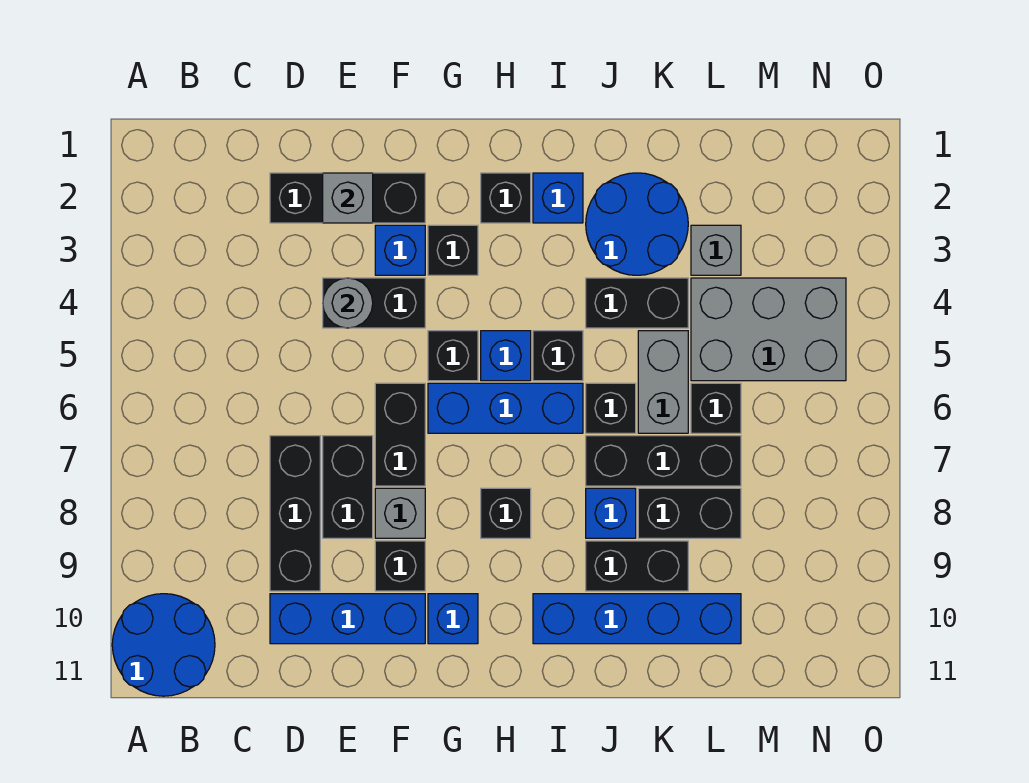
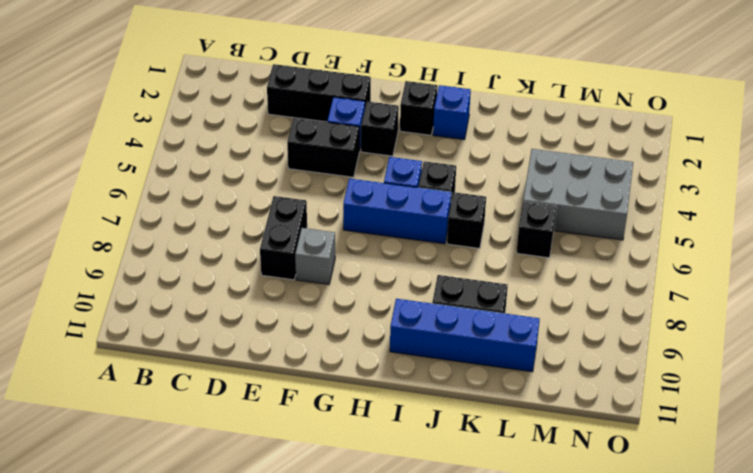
none -> blue round brick A10:B11 level 1
none -> black brick D7:D9 level 1
none -> blue brick D10:F10 level 1
none -> black brick F6:F7 level 1

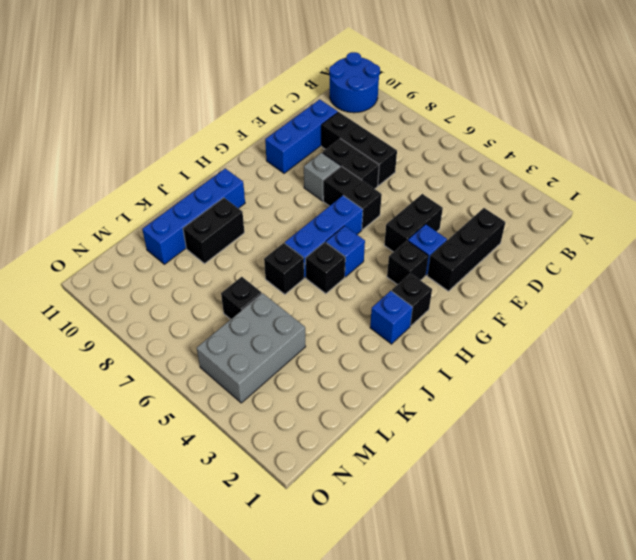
none -> black brick F9 level 1
none -> black brick G5 level 1
none -> blue brick G10 level 1
none -> black brick H8 level 1

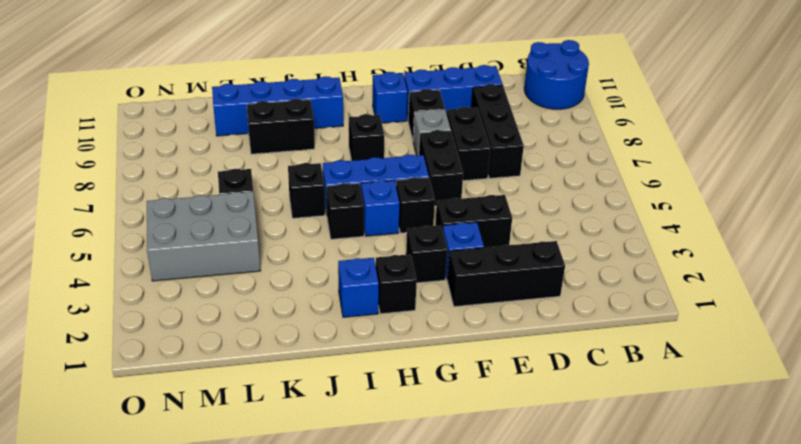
none -> blue round brick J2:K3 level 1
none -> black brick J4:K4 level 1
none -> black brick J7:L7 level 1
none -> blue brick J8 level 1

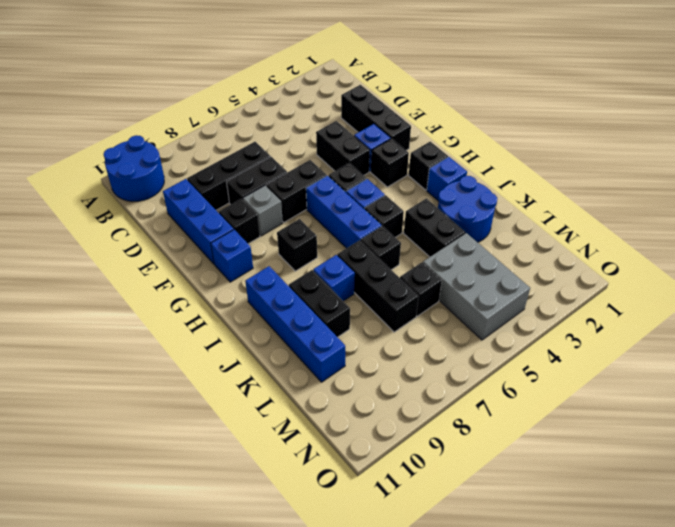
none -> grey brick K5:K6 level 1
none -> black brick K8:L8 level 1
none -> grey brick L3 level 1
none -> grey brick E2 level 2

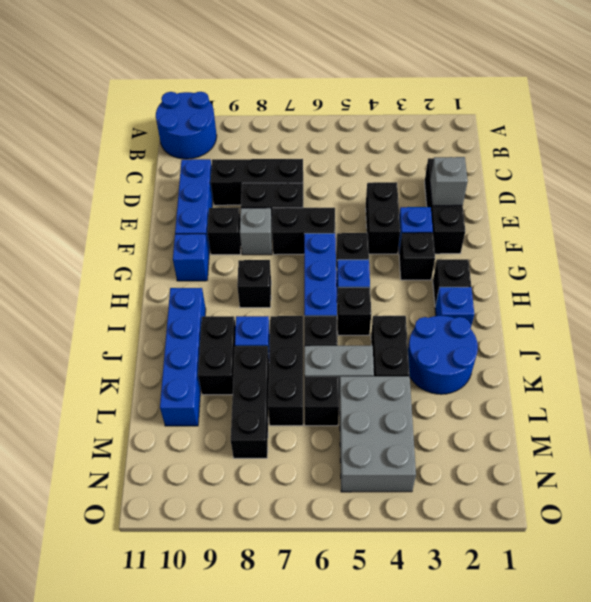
black brick K8:M8 level 1 -> black brick K8:L8 level 1
none -> grey brick L3 level 1
none -> grey round brick E4 level 2

